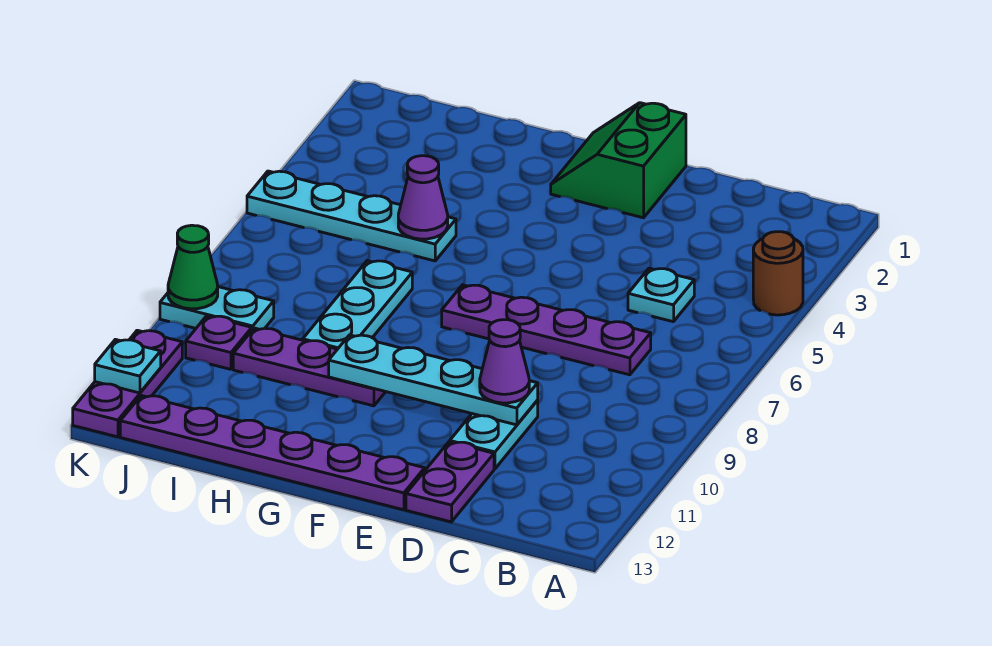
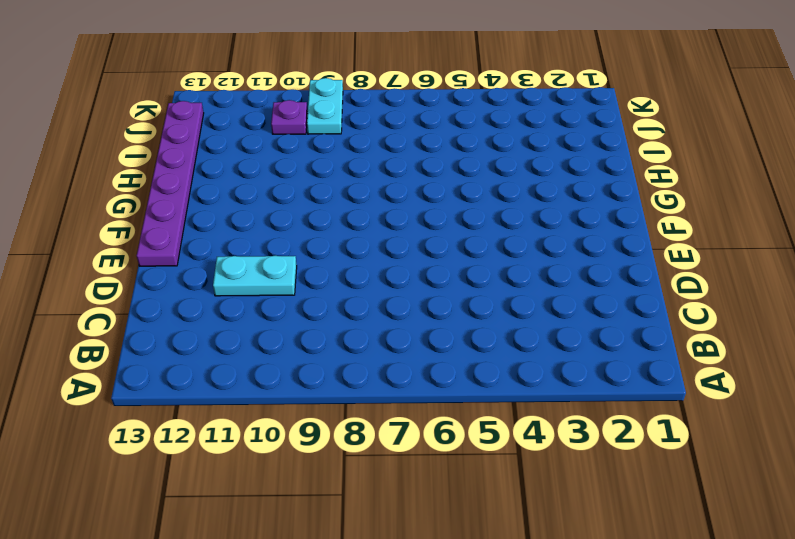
none -> brown round brick A4 level 1
none -> cyan plate C5 level 1
none -> purple plate C7:F7 level 1

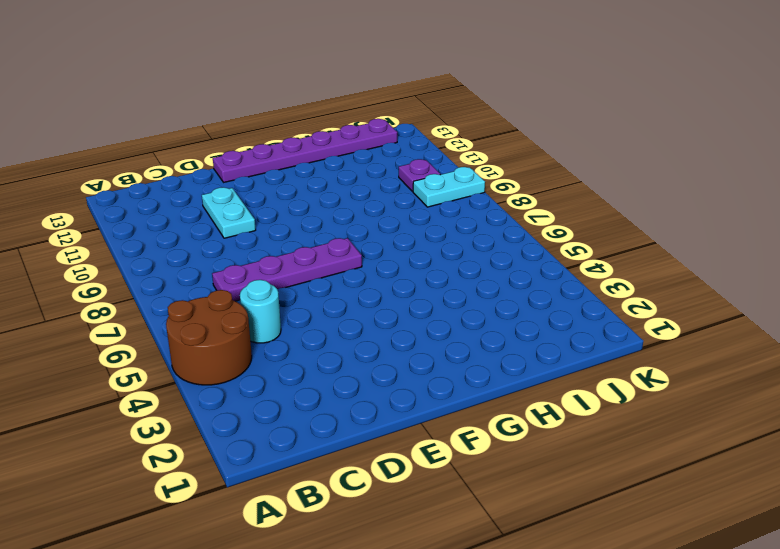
brown round brick A4:B5 level 1 -> brown round brick A4 level 1
cyan round brick C5 level 1 -> cyan plate C5 level 1
none -> purple plate D12:D13 level 1
none -> green slope E1:F2 level 1 top E
none -> purple plate G10:I10 level 1

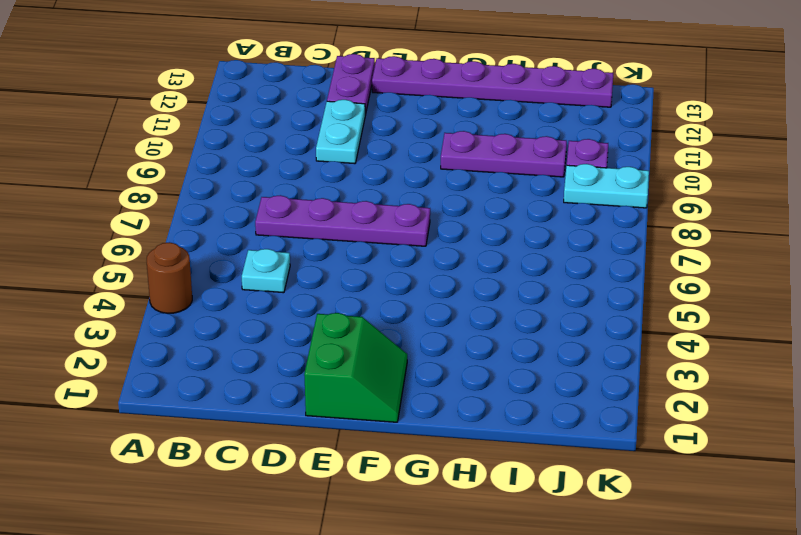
none -> cyan plate H5:K5 level 1
none -> cyan plate H7:H9 level 1
none -> purple plate K11:K13 level 1

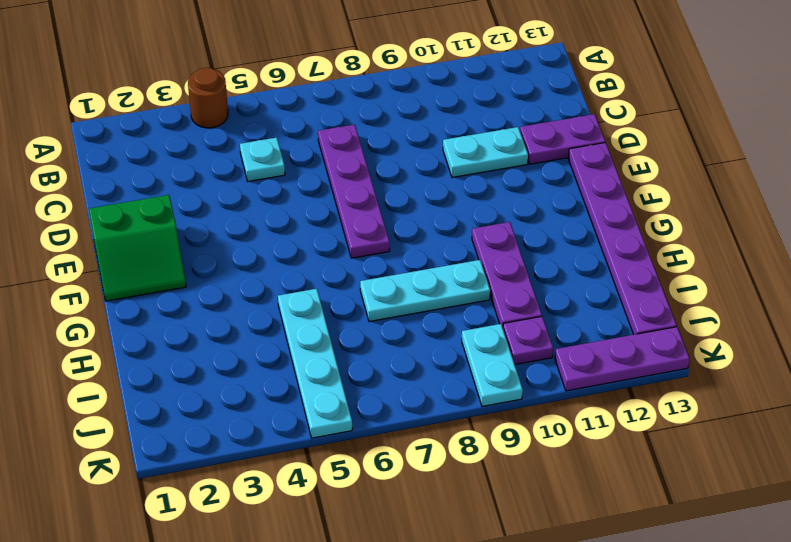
none -> cyan plate D10:G10 level 2
none -> purple cone H5 level 2
none -> green cone K9 level 2

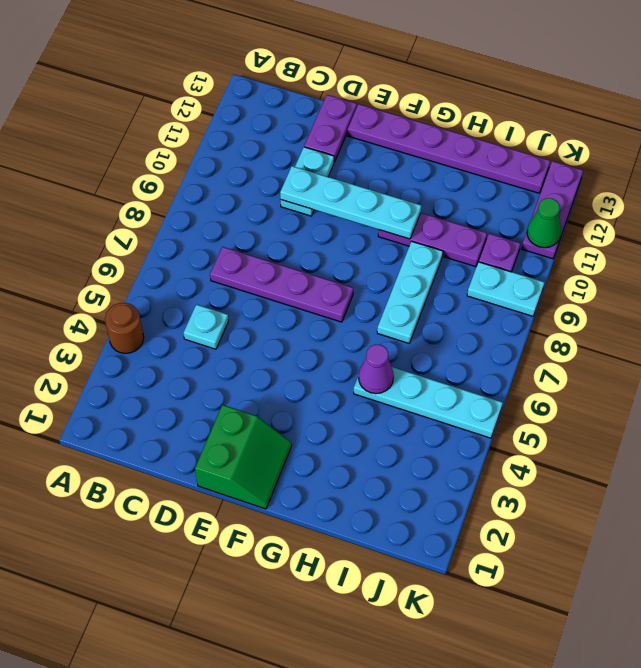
green cone K11 level 2 -> green cone K9 level 2
none -> cyan plate K12 level 2
none -> purple cone D10 level 3

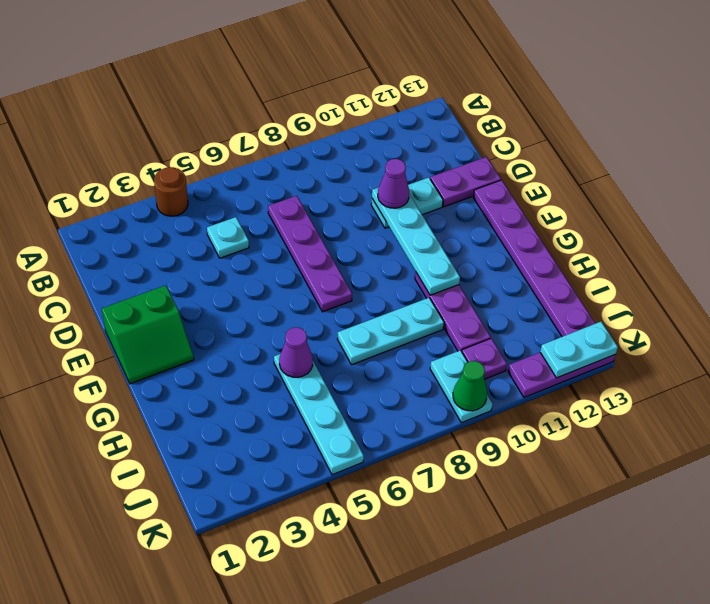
cyan plate K12:K13 level 2 -> cyan plate K12 level 2

